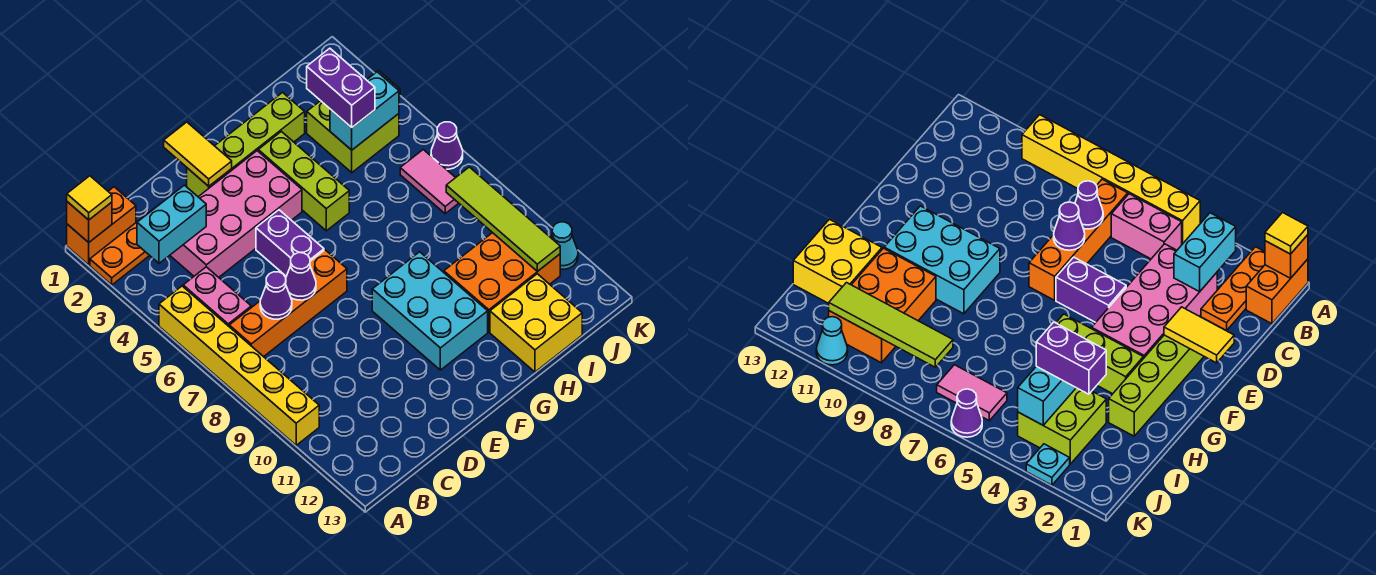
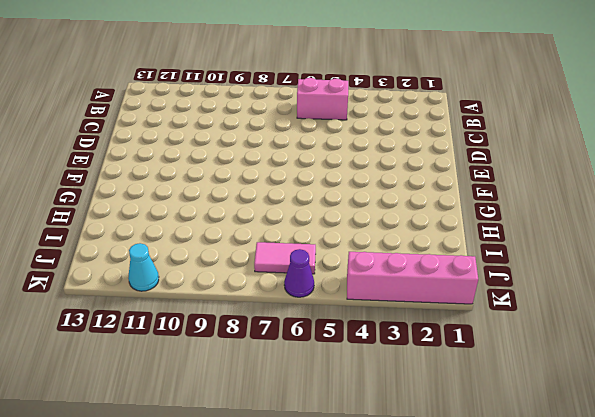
pink brick K1:K4 level 1 -> cyan plate K3 level 1
none -> orange brick A1:B1 level 1
none -> orange plate A2:C2 level 1
none -> yellow brick A5:A10 level 1

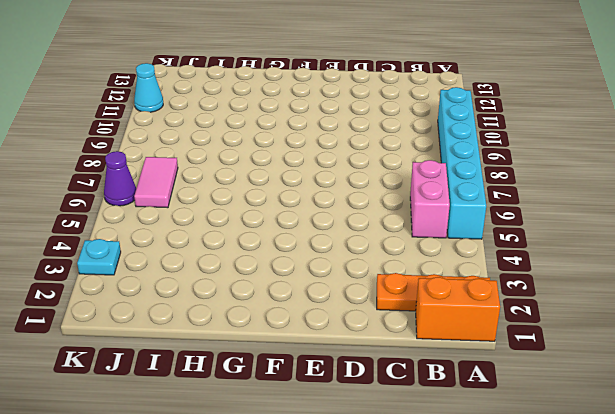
cyan brick A5:A10 level 1 -> yellow brick A5:A10 level 1
none -> orange brick B7:E7 level 1
none -> pink brick C3:F4 level 1
none -> lime brick E2:H2 level 1

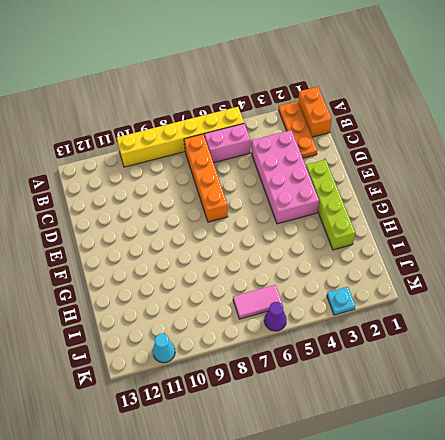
none -> purple brick E5:E6 level 1
none -> cyan brick F9:G11 level 1
none -> lime brick G3:G5 level 1

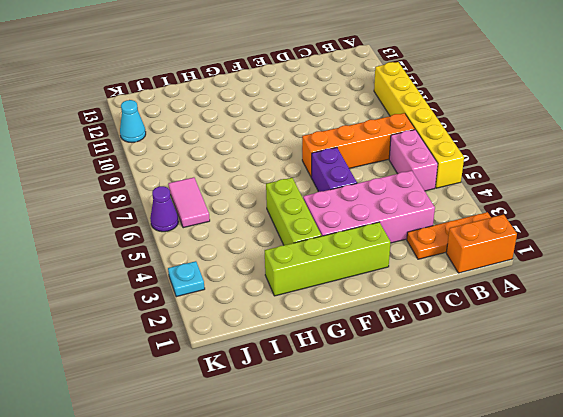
none -> cyan brick F9:G11 level 1
none -> orange brick H10:J11 level 1
none -> yellow brick H12:I13 level 1

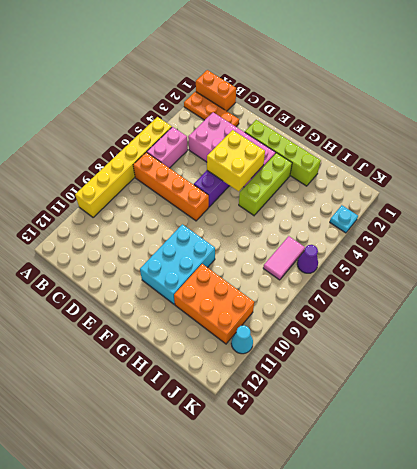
yellow brick E4:F5 level 2 -> yellow brick H12:I13 level 1
none -> lime brick I3:J4 level 1
none -> orange brick A1 level 2
none -> cyan brick B3:C3 level 2

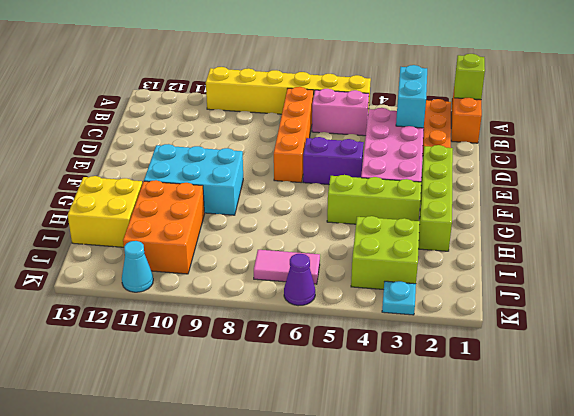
lime brick A1 level 2 -> orange brick A1 level 2
none -> purple cone C7 level 2
none -> purple cone D7 level 2
none -> yellow tile E1:E2 level 2

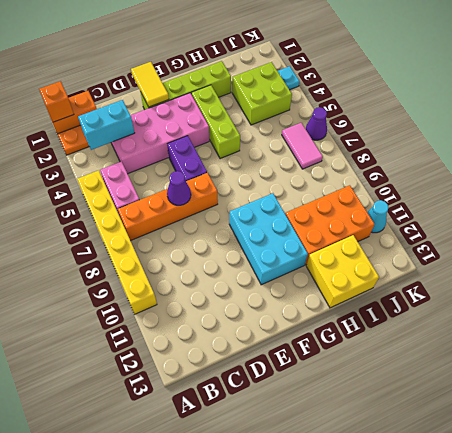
none -> purple cone C7 level 2
none -> cyan brick I4:J4 level 2
none -> lime tile J8:J11 level 2

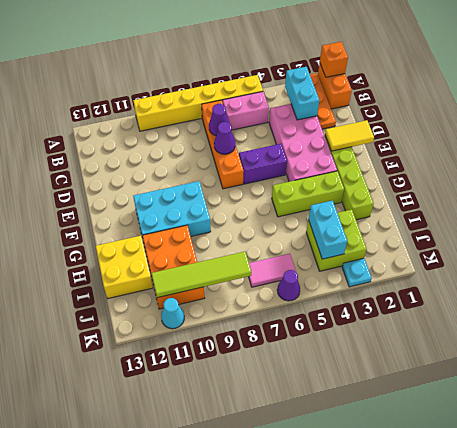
none -> yellow tile A1 level 3
none -> purple brick I3:I4 level 3

